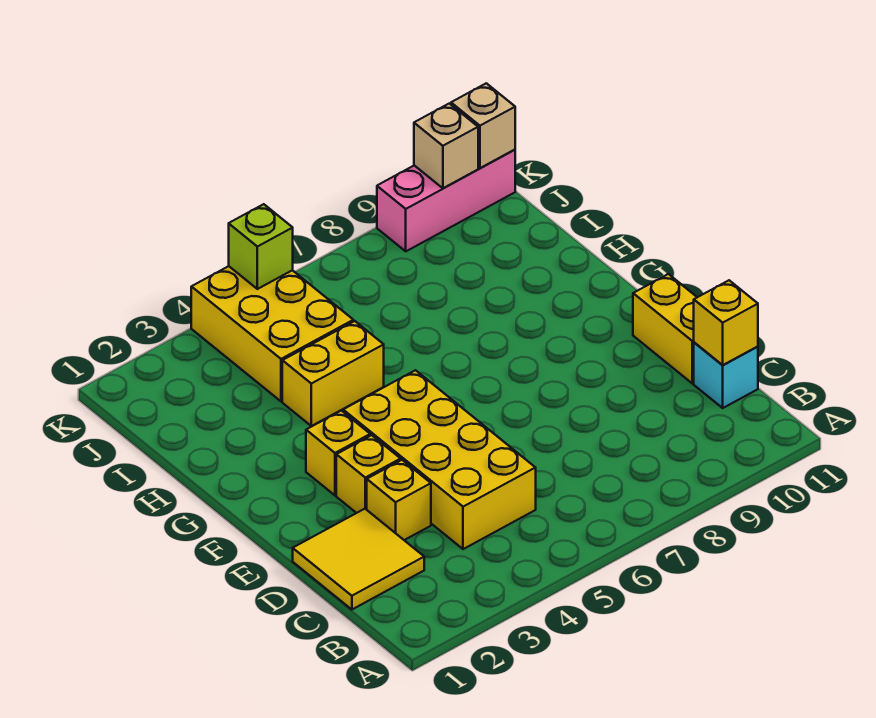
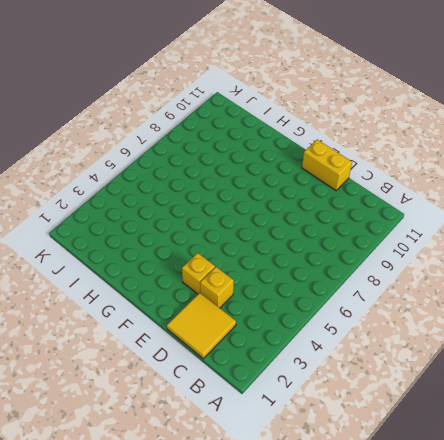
none -> yellow brick C4:F5 level 1
none -> cyan brick C11 level 1
none -> yellow brick F3 level 1

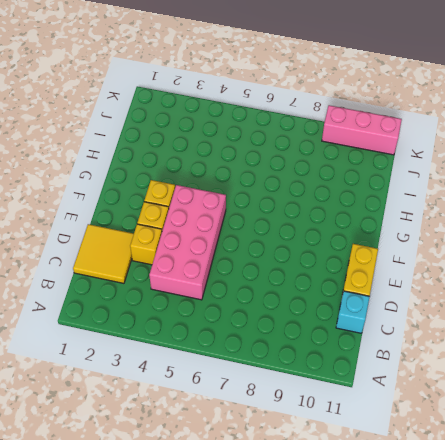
pink brick C4:F5 level 1 -> yellow brick C4:F5 level 1
none -> yellow brick H4:H5 level 1
none -> yellow brick I4:K5 level 1
none -> yellow brick C11 level 2

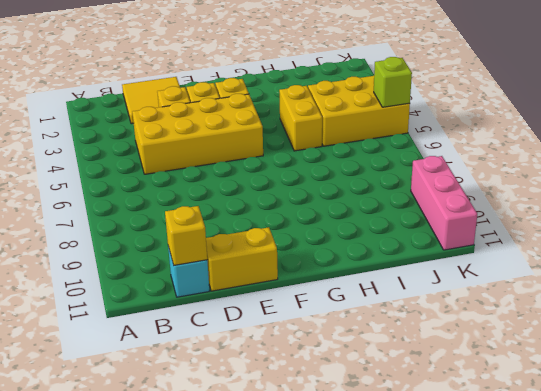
none -> tan brick K10 level 2
none -> tan brick K11 level 2

